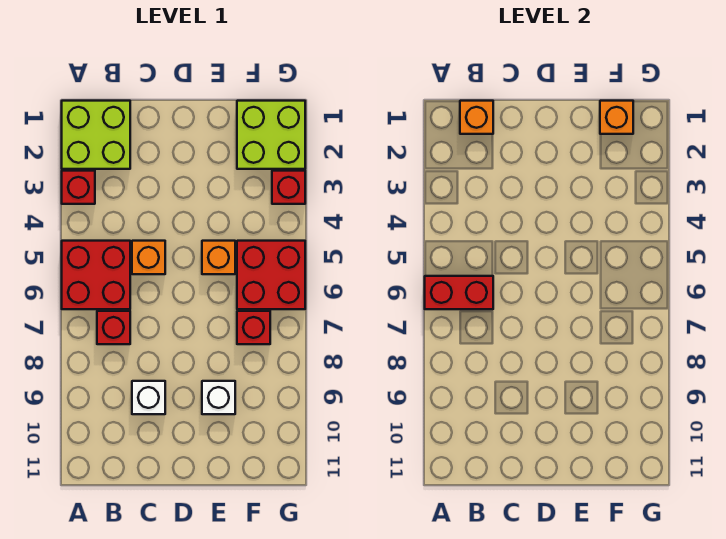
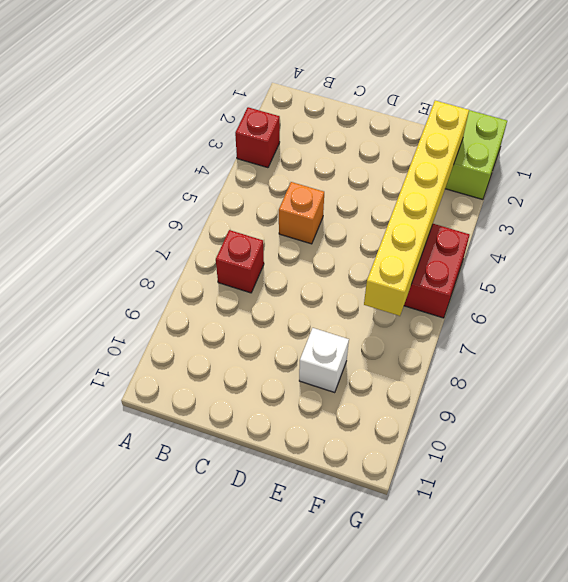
yellow brick F2:F7 level 2 -> none
none -> lime brick A1:B2 level 1
none -> red brick A5:B6 level 1
none -> white brick C9 level 1

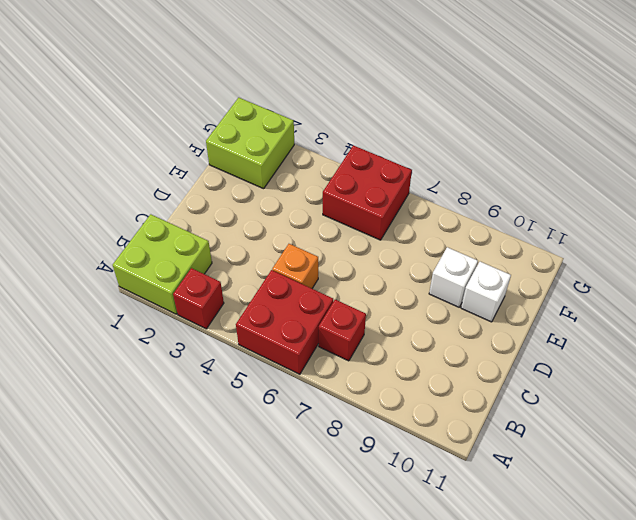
white brick E10 level 1 -> white brick C9 level 1
none -> orange brick E5 level 1
none -> red brick F7 level 1
none -> red brick G3 level 1

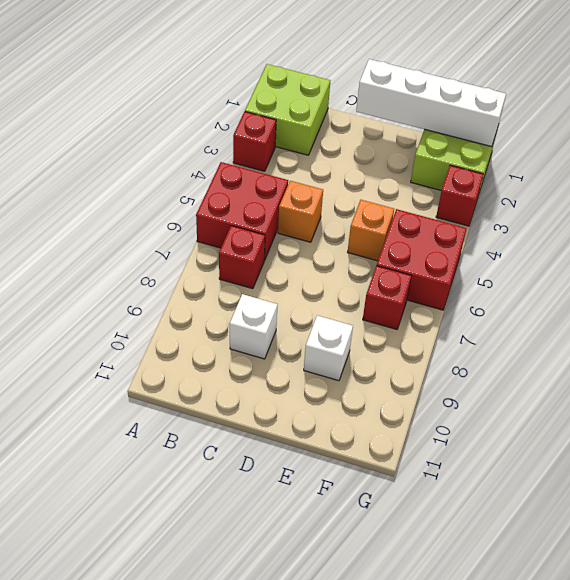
white brick D1:G1 level 2 -> orange brick F1 level 2
none -> red brick A6:B6 level 2
none -> orange brick B1 level 2

